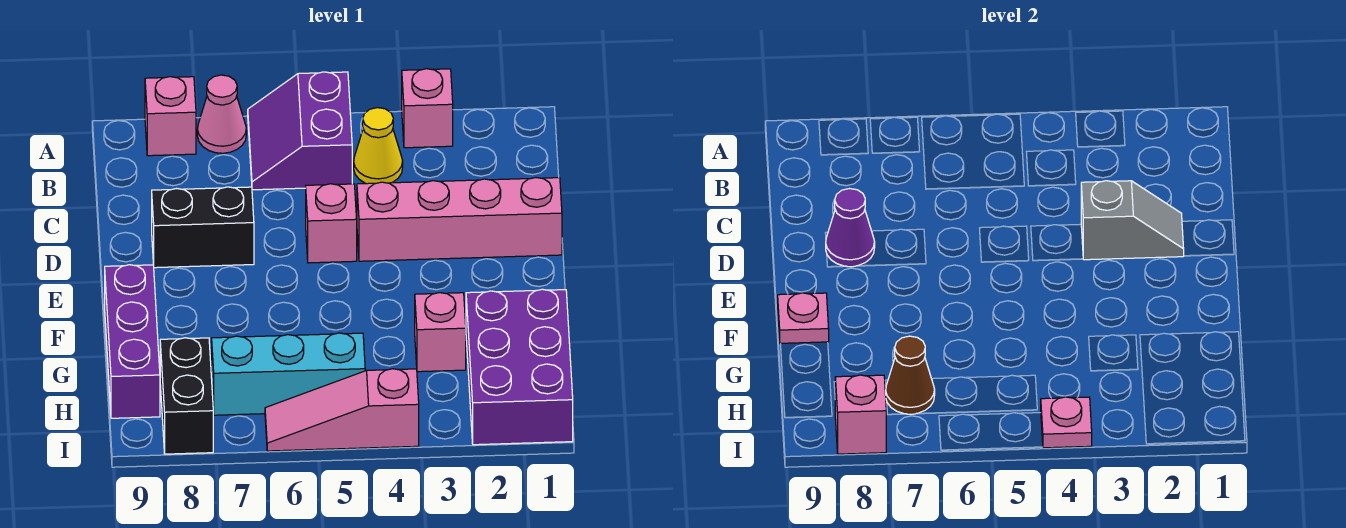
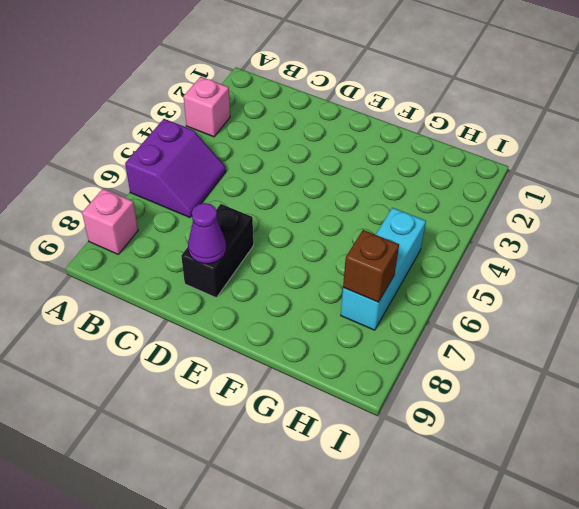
purple slope A5:B6 level 1 top A -> purple slope A5:B6 level 1 top 5
brown brick H7 level 2 -> brown cone H7 level 2
none -> pink cone A7 level 1
none -> yellow cone B4 level 1
none -> pink brick D1:D4 level 1

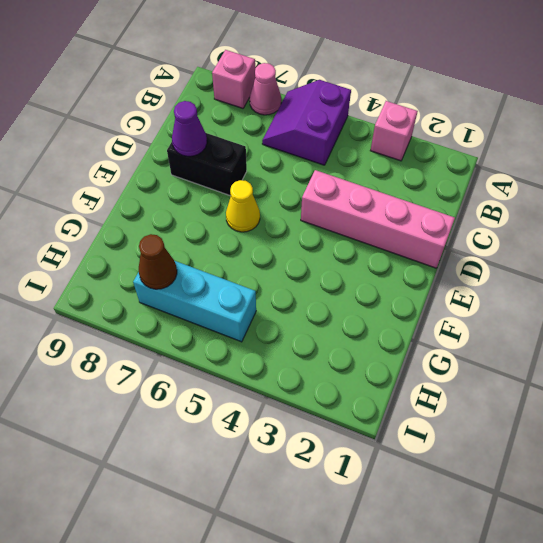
yellow cone E6 level 1 -> yellow cone B4 level 1
none -> pink brick D5 level 1
none -> purple brick F9:H9 level 1
none -> purple brick G1:I2 level 1

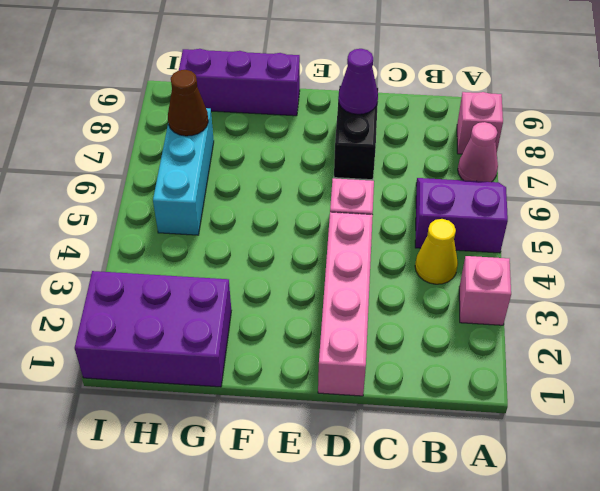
none -> pink brick G3 level 1
none -> black brick H8:I8 level 1
none -> pink slope I4:I6 level 1 top 4

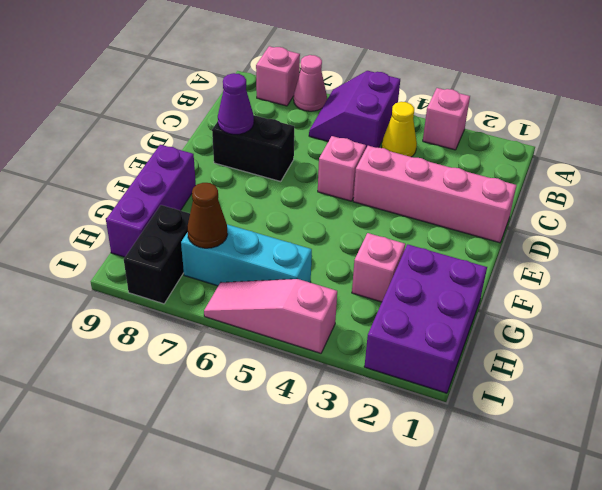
none -> grey slope D2:D3 level 2 top 3
none -> pink plate F9 level 2
none -> pink plate I4 level 2

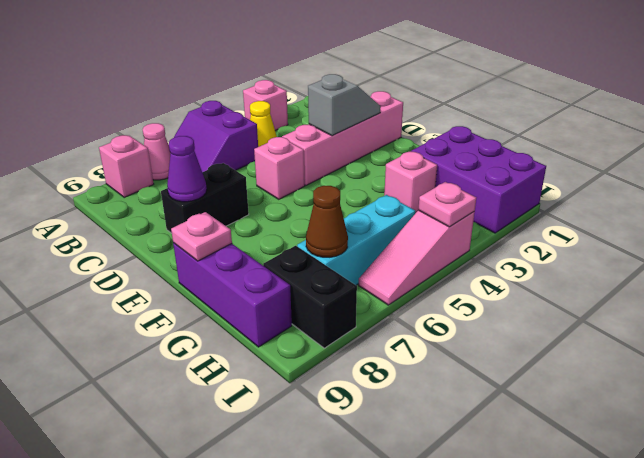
none -> pink brick I8 level 2

